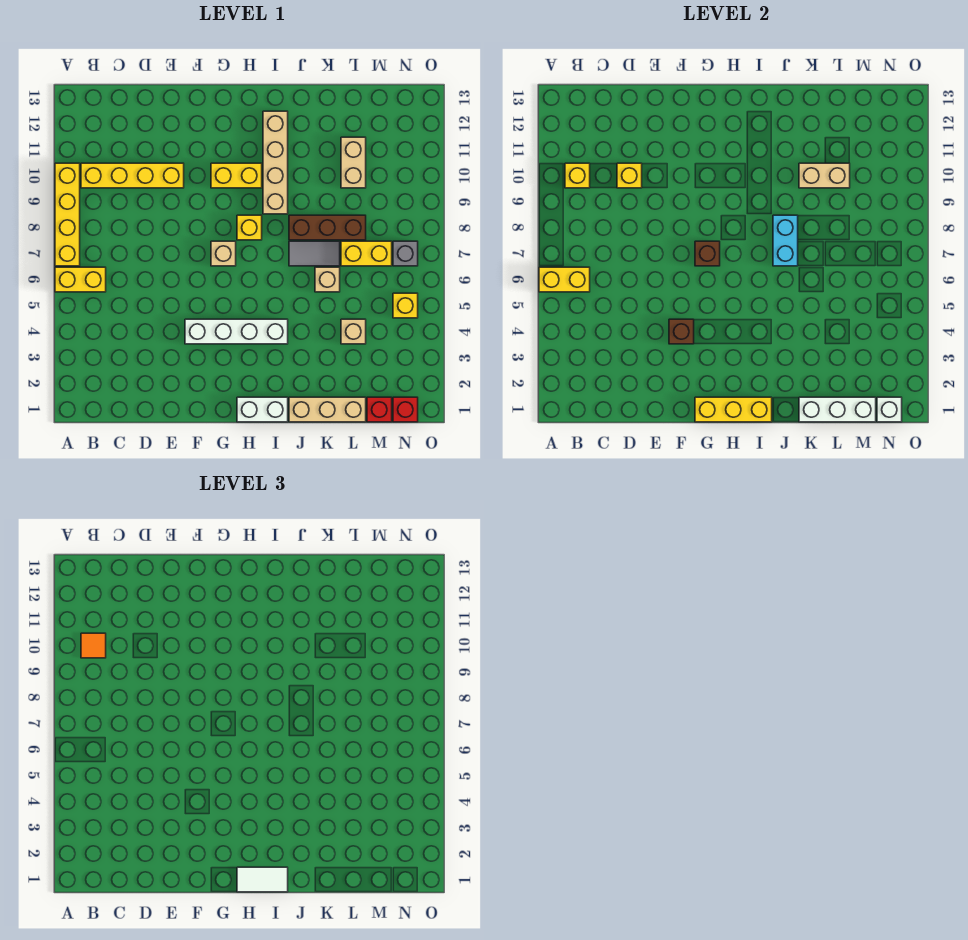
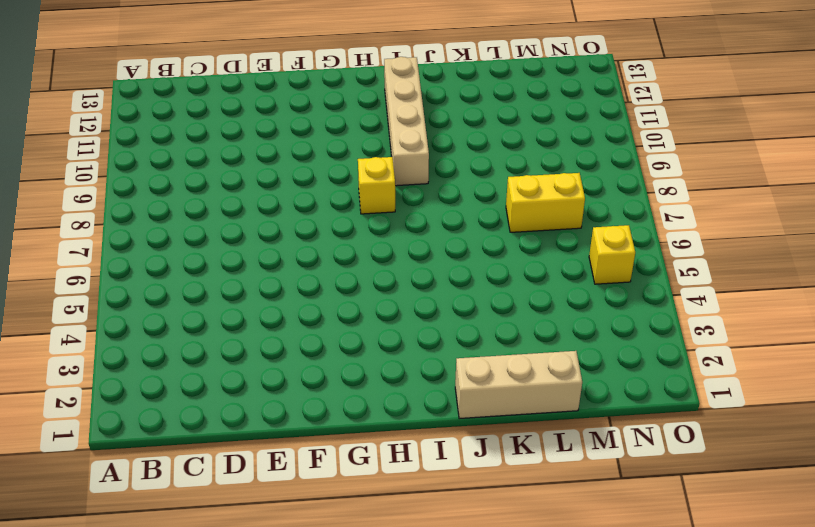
none -> yellow brick A6:B6 level 1
none -> yellow brick A7:A10 level 1
none -> yellow brick B10:E10 level 1
none -> white brick F4:I4 level 1

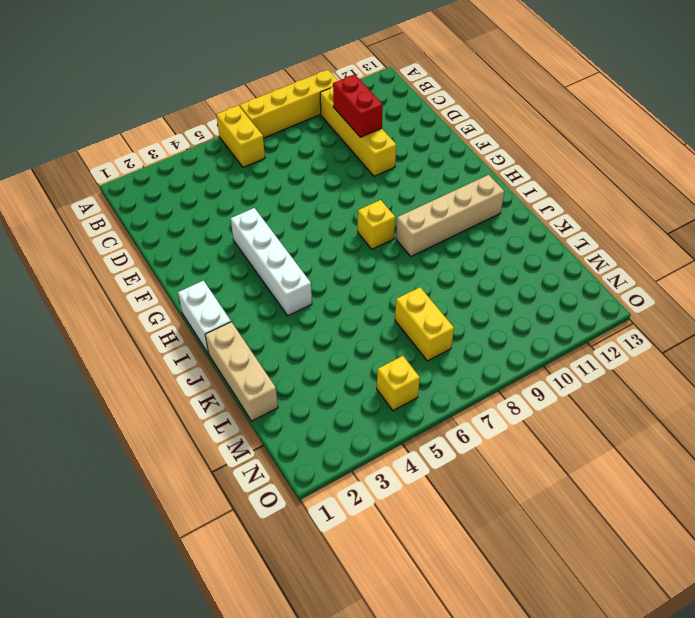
red brick C10:D10 level 2 -> yellow brick D10 level 2
none -> tan brick G7 level 1
none -> yellow brick G10:H10 level 1
none -> grey tile J7:K7 level 1
none -> brown brick J8:L8 level 1

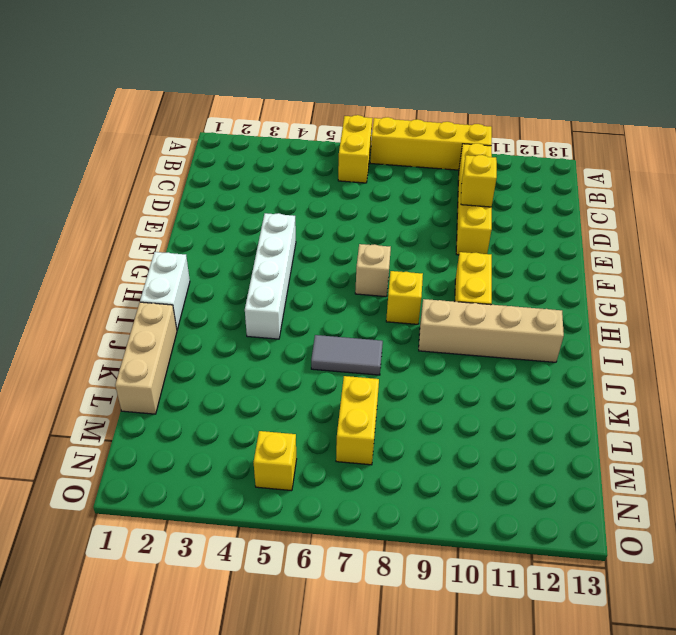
grey tile J6:J7 level 1 -> grey tile J7:K7 level 1
none -> brown brick J8:L8 level 1
none -> tan brick K6 level 1
none -> tan brick L4 level 1
none -> tan brick L10:L11 level 1

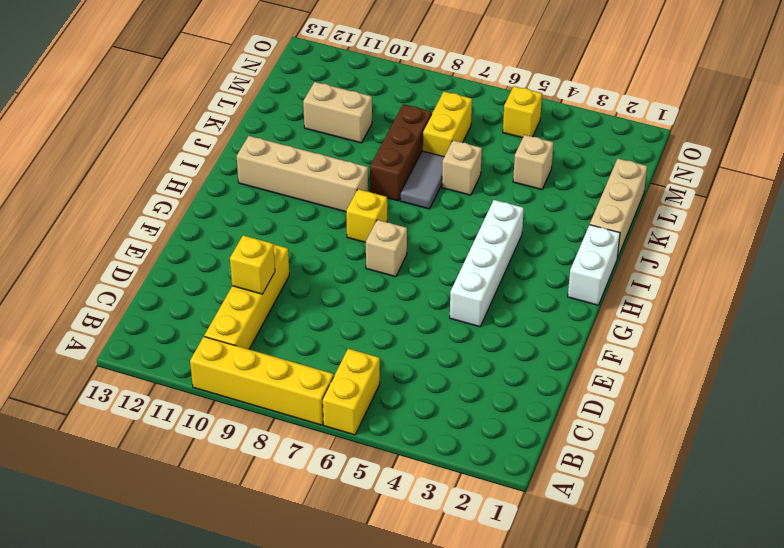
none -> yellow brick G10:H10 level 1
none -> red brick M1 level 1
none -> red brick N1 level 1
none -> grey brick N7 level 1

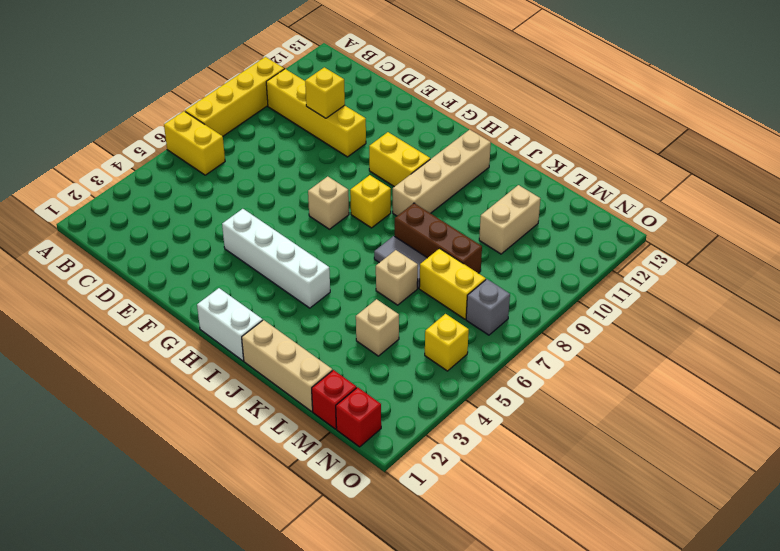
none -> yellow brick A6:B6 level 2
none -> yellow brick B10 level 2
none -> brown brick F4 level 2
none -> yellow brick G1:I1 level 2

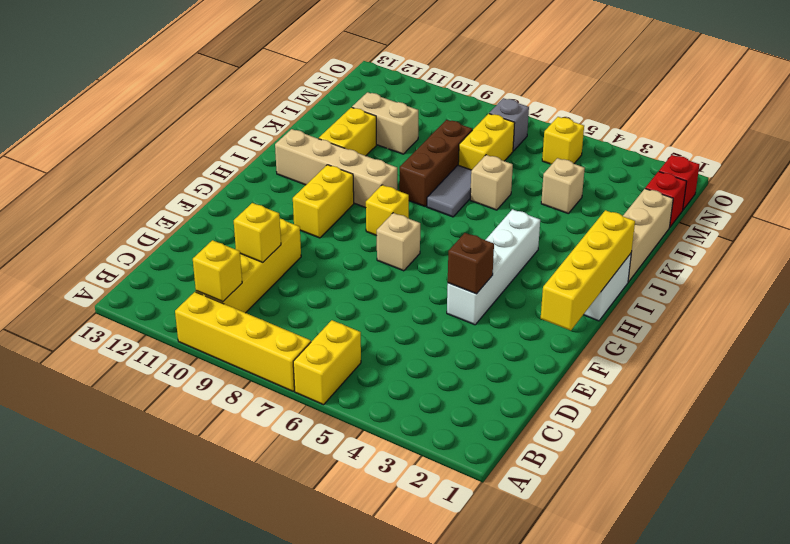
yellow brick F1:I1 level 2 -> yellow brick G1:I1 level 2
yellow brick J11:K11 level 1 -> yellow brick A6:B6 level 2
none -> brown brick G7 level 2
none -> cyan brick J7:J8 level 2
none -> white brick K1:M1 level 2
none -> tan brick K10:L10 level 2

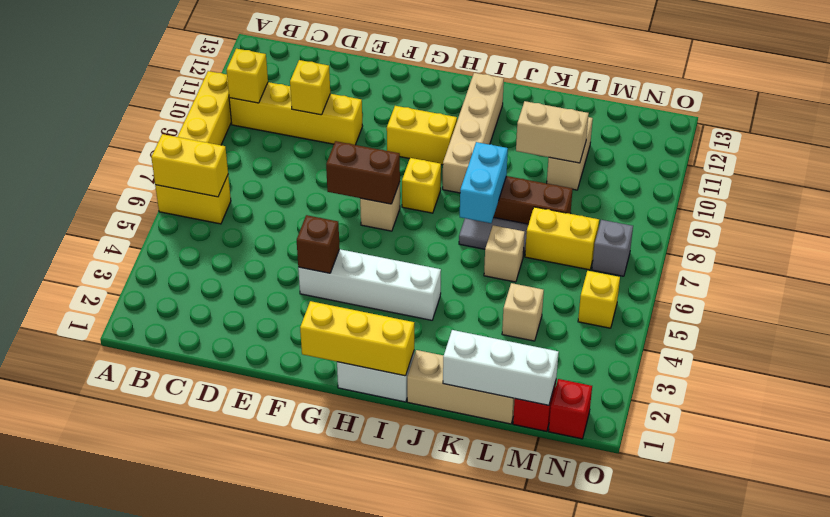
brown brick F7:G7 level 2 -> brown brick G7 level 2
none -> white brick N1 level 2
none -> orange tile B10 level 3
none -> white tile H1:I1 level 3

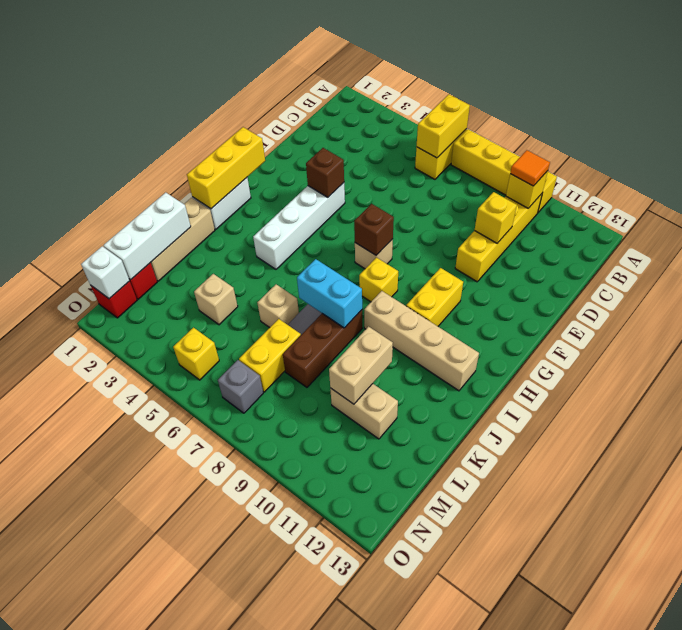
none -> white tile H1:I1 level 3

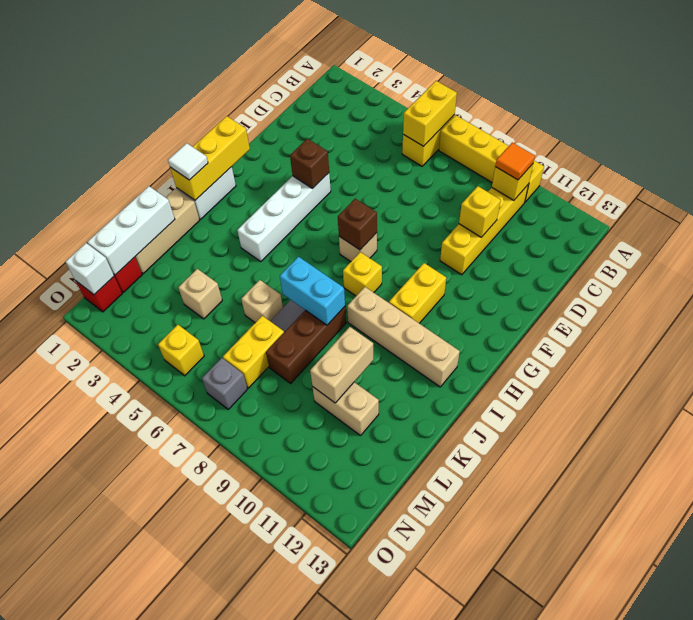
white tile I1 level 3 -> white tile H1:I1 level 3

